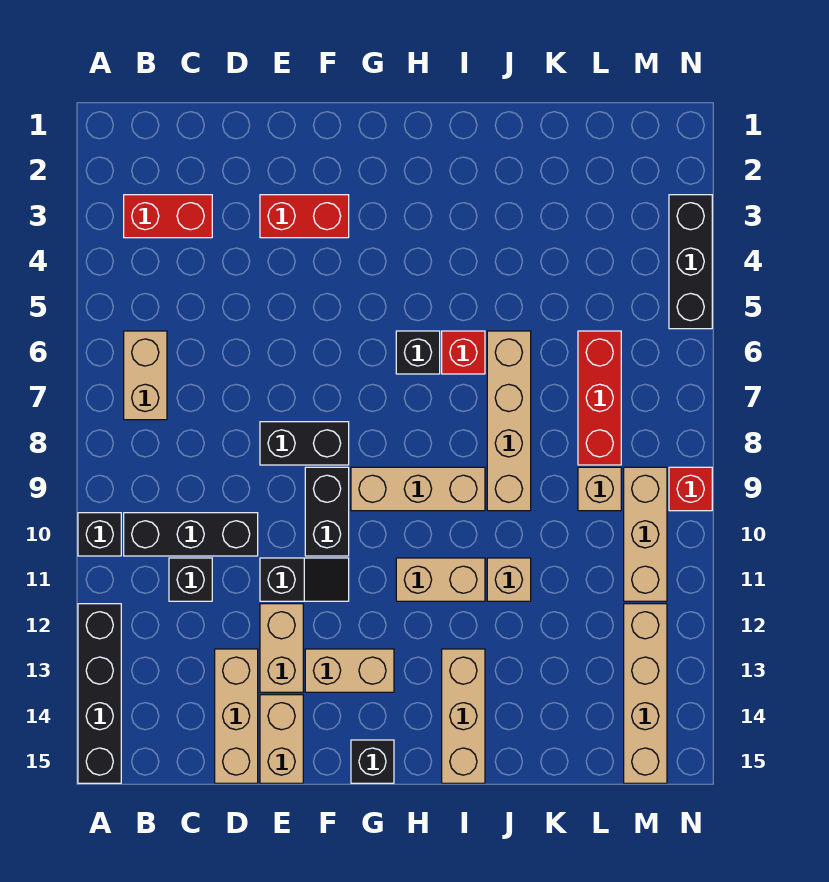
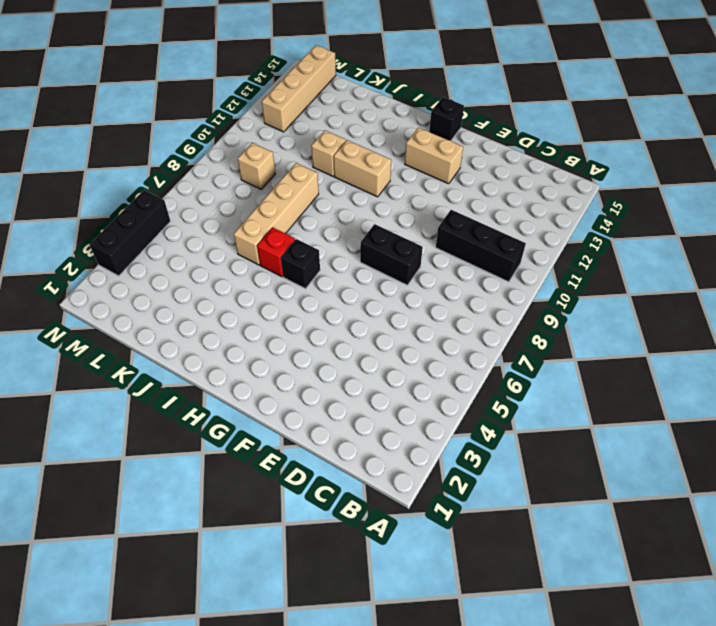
none -> black brick A10 level 1
none -> black brick A12:A15 level 1
none -> red brick B3:C3 level 1

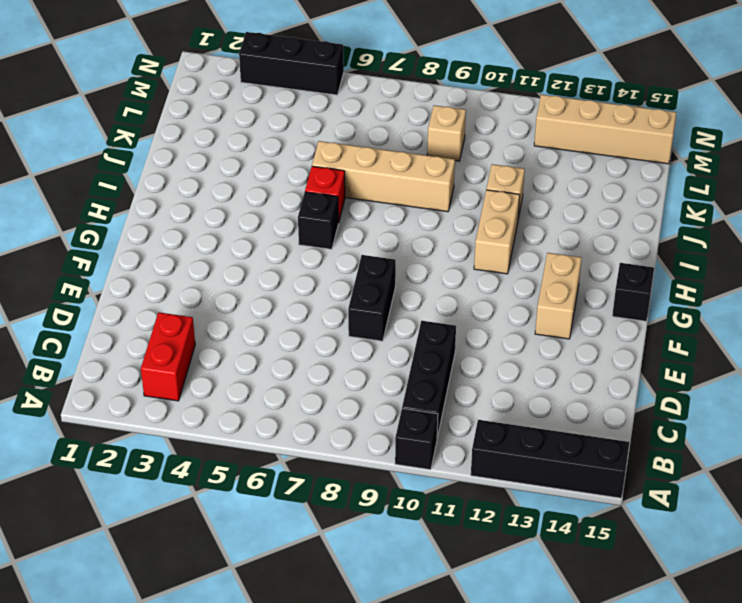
none -> tan brick B6:B7 level 1
none -> black brick C11 level 1
none -> tan brick D13:D15 level 1

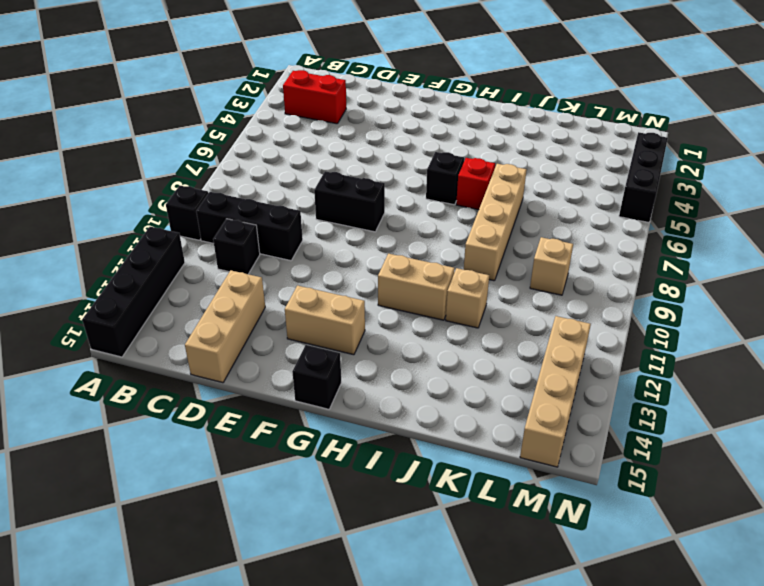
none -> tan brick B6:B7 level 1
none -> red brick E3:F3 level 1
none -> black slope E11:F11 level 1 top E

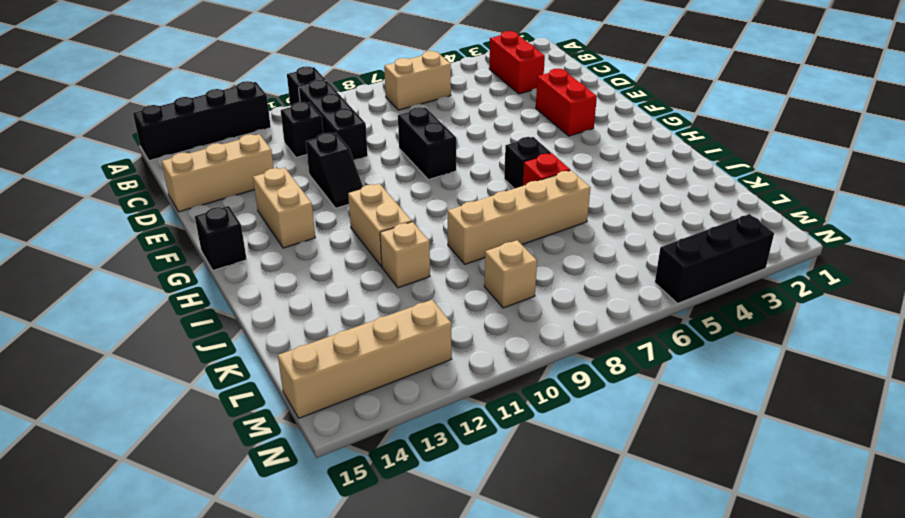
none -> tan brick E12:E13 level 1
none -> tan brick E14:E15 level 1
none -> black brick F9:F10 level 1

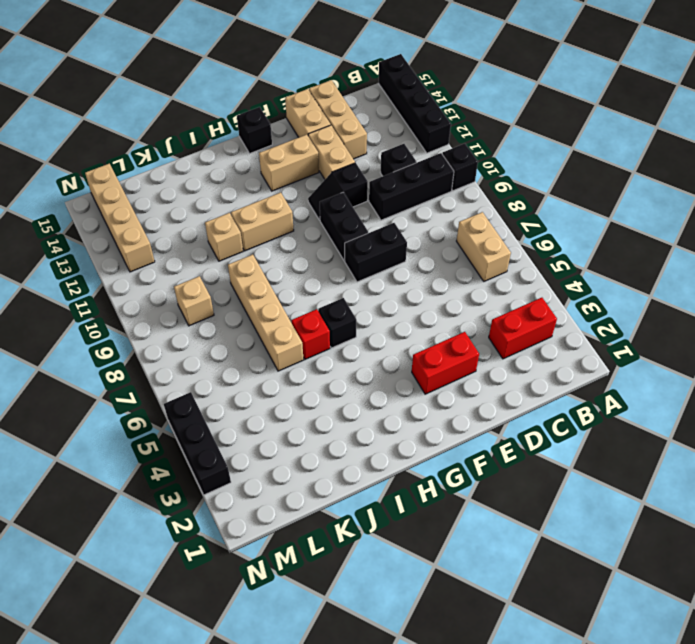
none -> tan brick G9:I9 level 1
none -> tan brick I13:I15 level 1
none -> red brick L6:L8 level 1

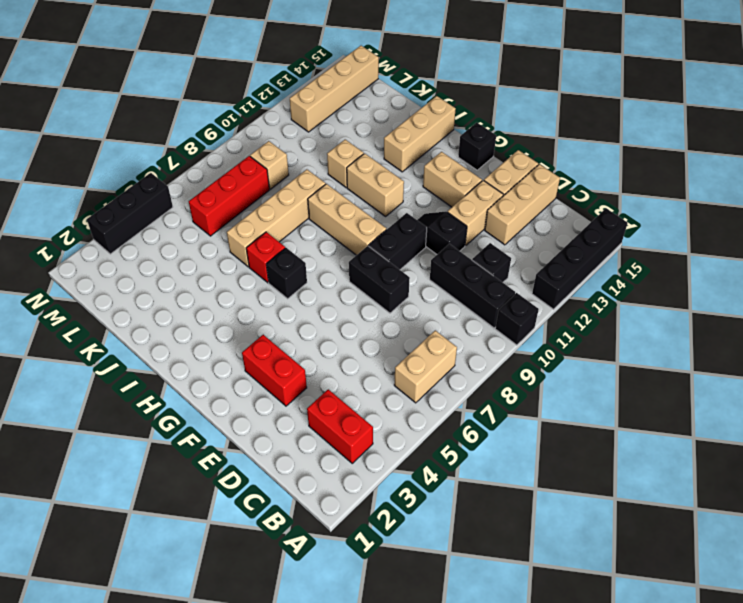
none -> tan brick M9:M11 level 1
none -> red brick N9 level 1

